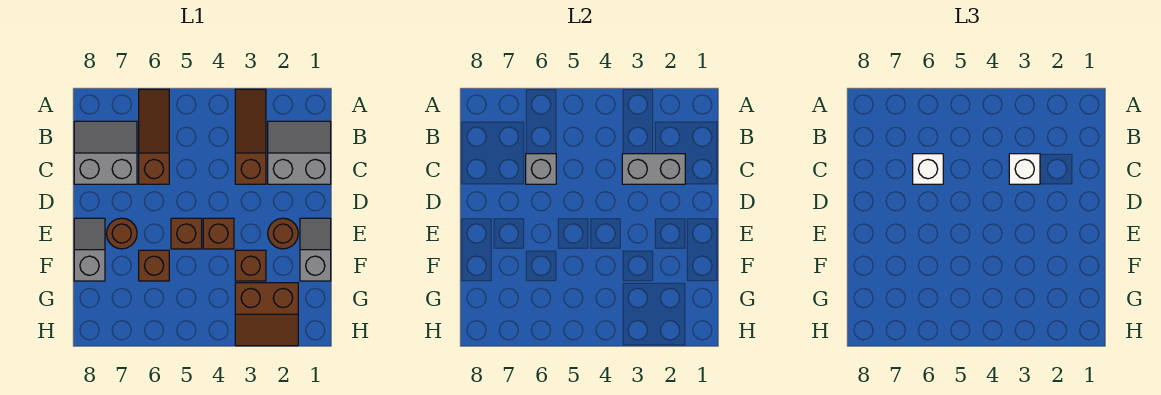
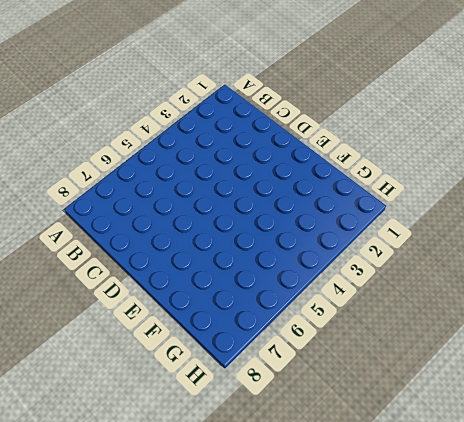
none -> brown slope A3:C3 level 1 top C
none -> brown slope A6:C6 level 1 top C
none -> grey slope B1:C2 level 1 top C

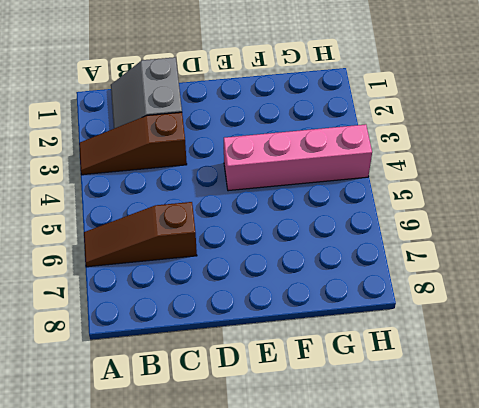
pink brick E4:H4 level 1 -> brown brick E4 level 1
none -> grey slope B7:C8 level 1 top C
none -> grey slope E1:F1 level 1 top F
none -> brown round brick E2 level 1

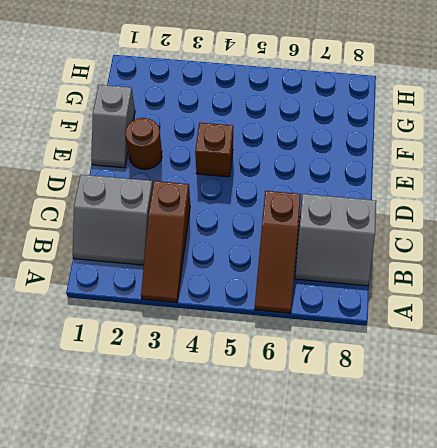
none -> brown brick E5 level 1
none -> brown round brick E7 level 1
none -> grey slope E8:F8 level 1 top F

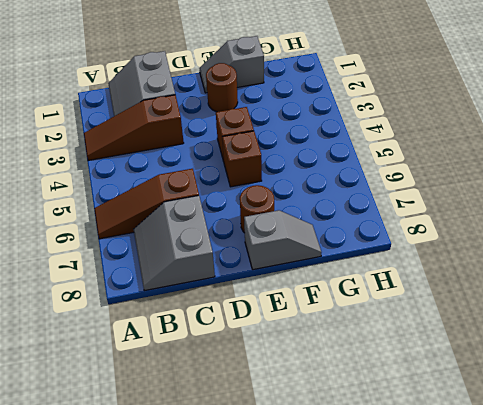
grey slope E8:F8 level 1 top E -> grey slope E8:F8 level 1 top F
none -> brown brick F3 level 1
none -> brown brick F6 level 1
none -> brown slope G2:H3 level 1 top G

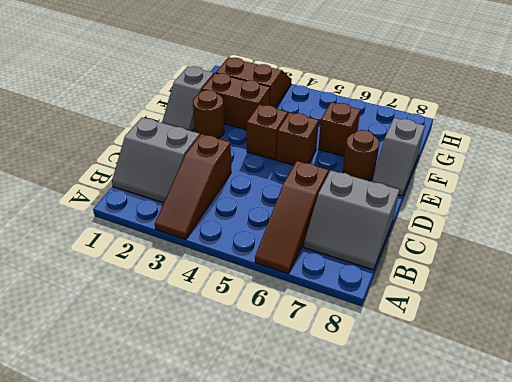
brown brick F2:F3 level 1 -> brown brick F3 level 1
none -> grey brick C2:C3 level 2
none -> grey brick C6 level 2
none -> white brick C3 level 3

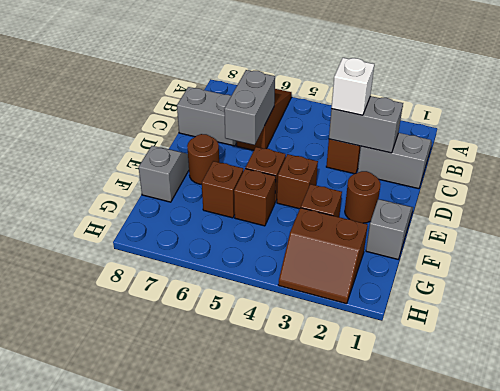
grey brick C6:D6 level 2 -> grey brick C6 level 2
brown brick F5 level 1 -> none
none -> white brick C6 level 3

